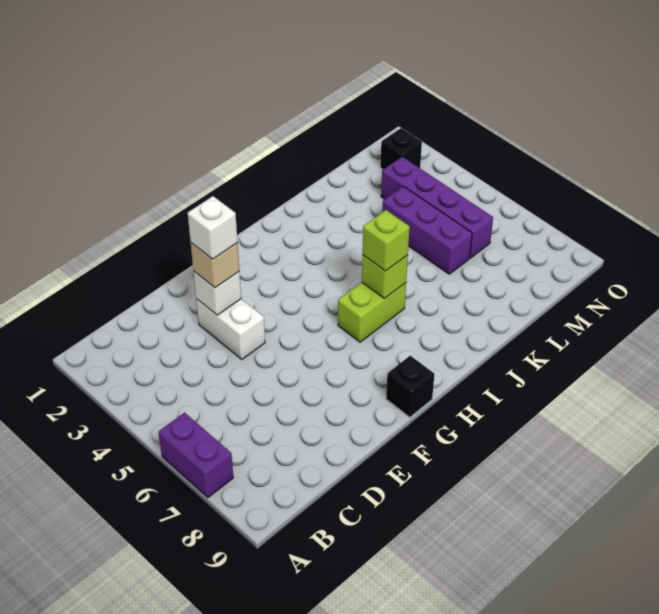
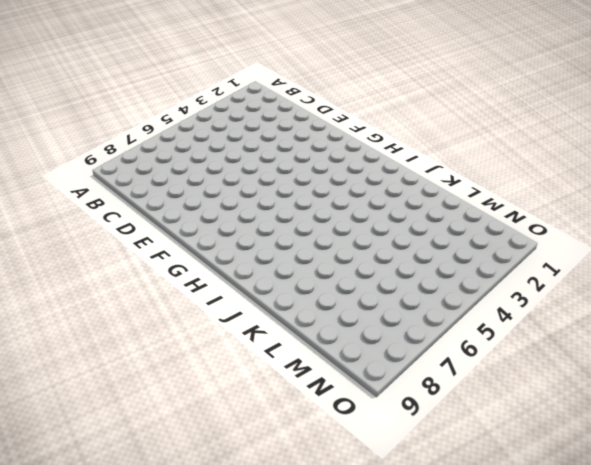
none -> purple brick A6:A7 level 1
none -> white brick E3:E4 level 1
none -> black brick G9 level 1

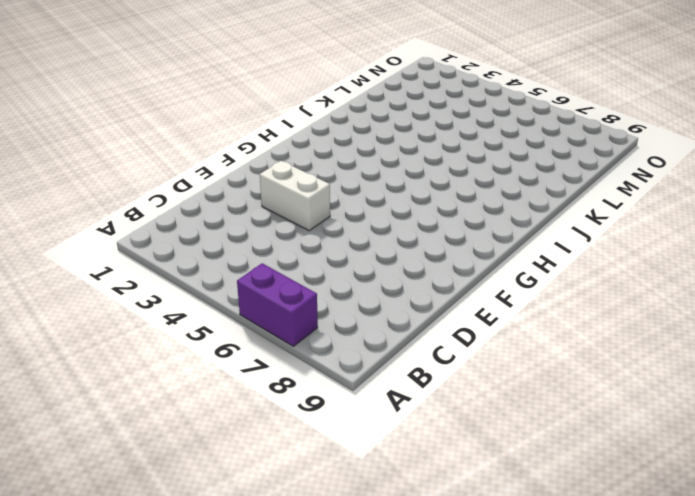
none -> black brick G9 level 1
none -> lime brick H6:I6 level 1
none -> purple brick L4:L6 level 1

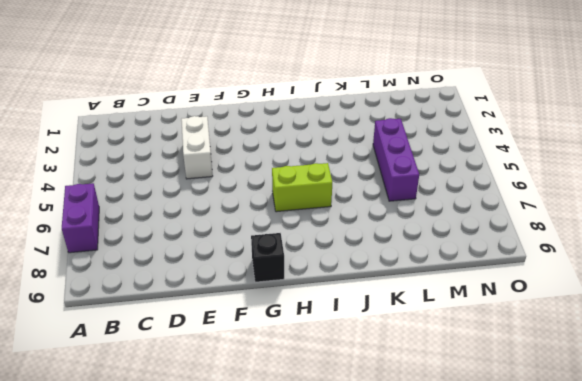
none -> purple brick M3:M6 level 1
none -> black brick N2 level 1
none -> white brick E3 level 2

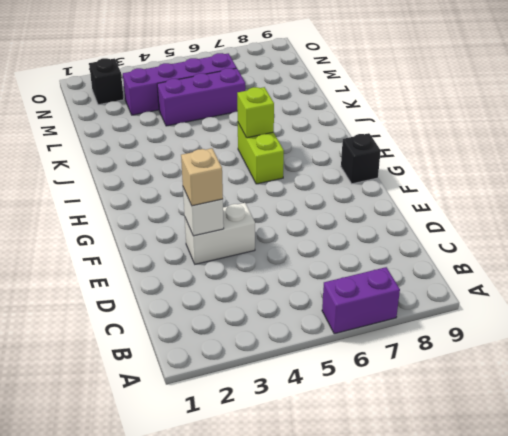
none -> lime brick I6 level 3
none -> white brick E3 level 4

